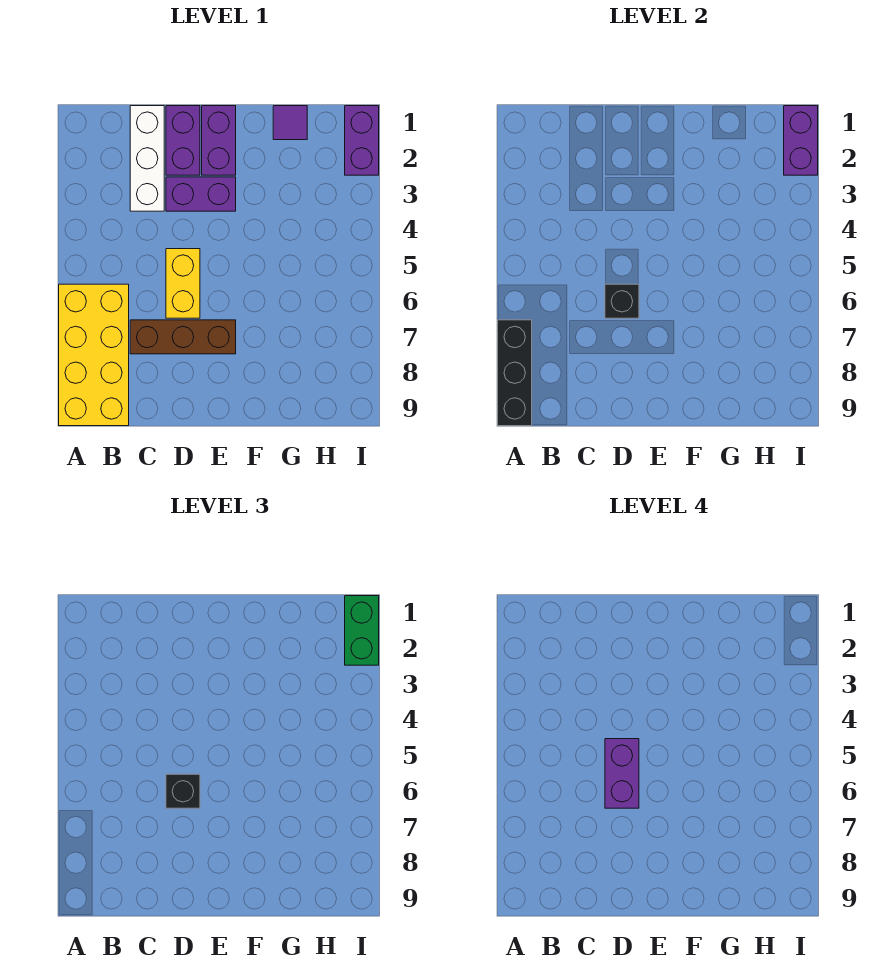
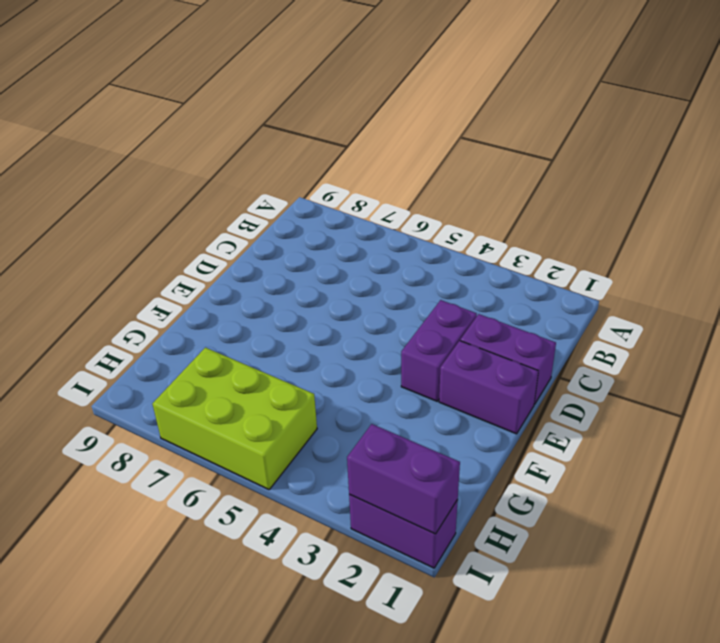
lime brick H5:I7 level 1 -> none
none -> yellow brick A6:B9 level 1
none -> white brick C1:C3 level 1
none -> brown brick C7:E7 level 1

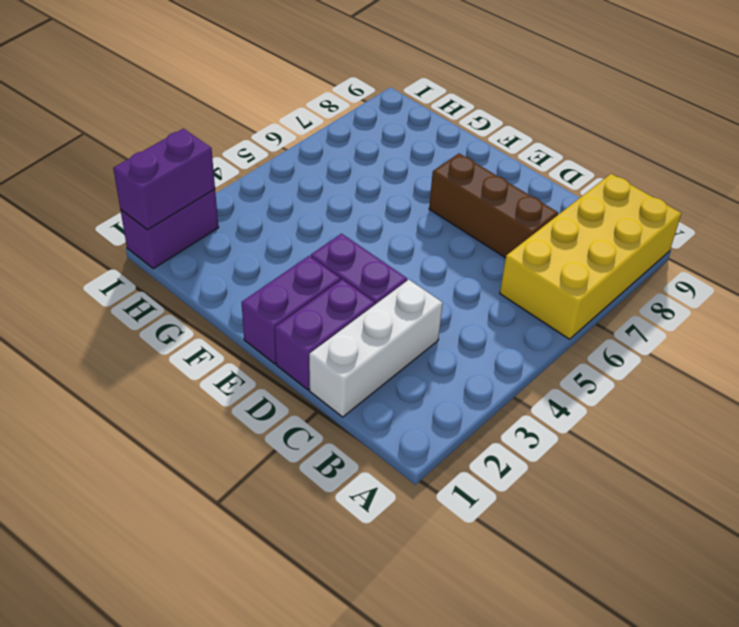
none -> yellow brick D5:D6 level 1
none -> purple tile G1 level 1
none -> black brick A7:A9 level 2

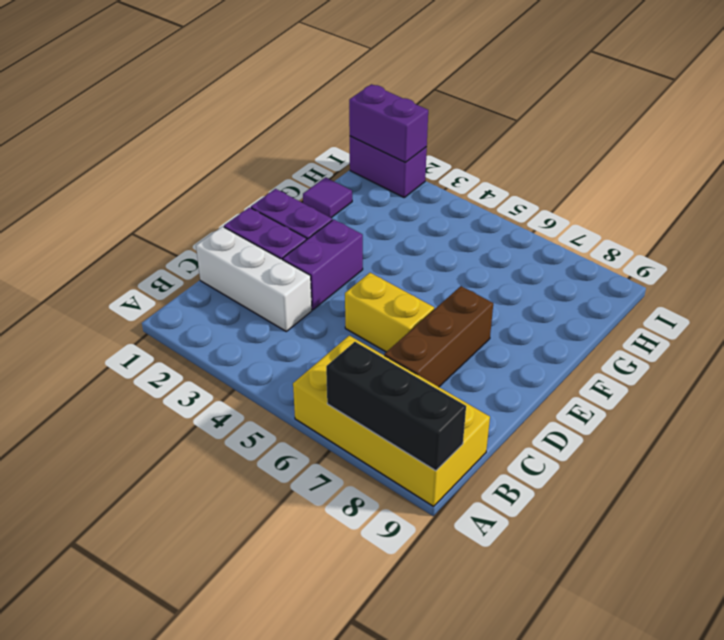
none -> black brick D6 level 2
none -> black brick D6 level 3
none -> green brick I1:I2 level 3

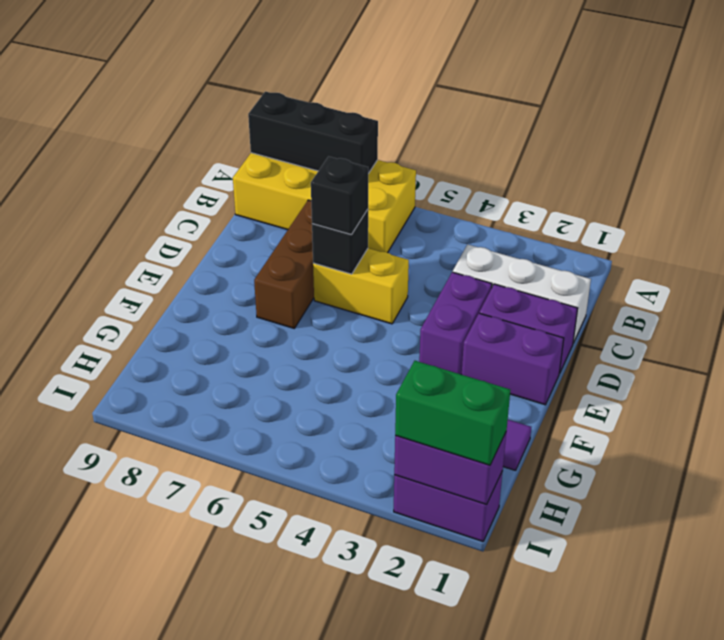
none -> purple brick D5:D6 level 4

